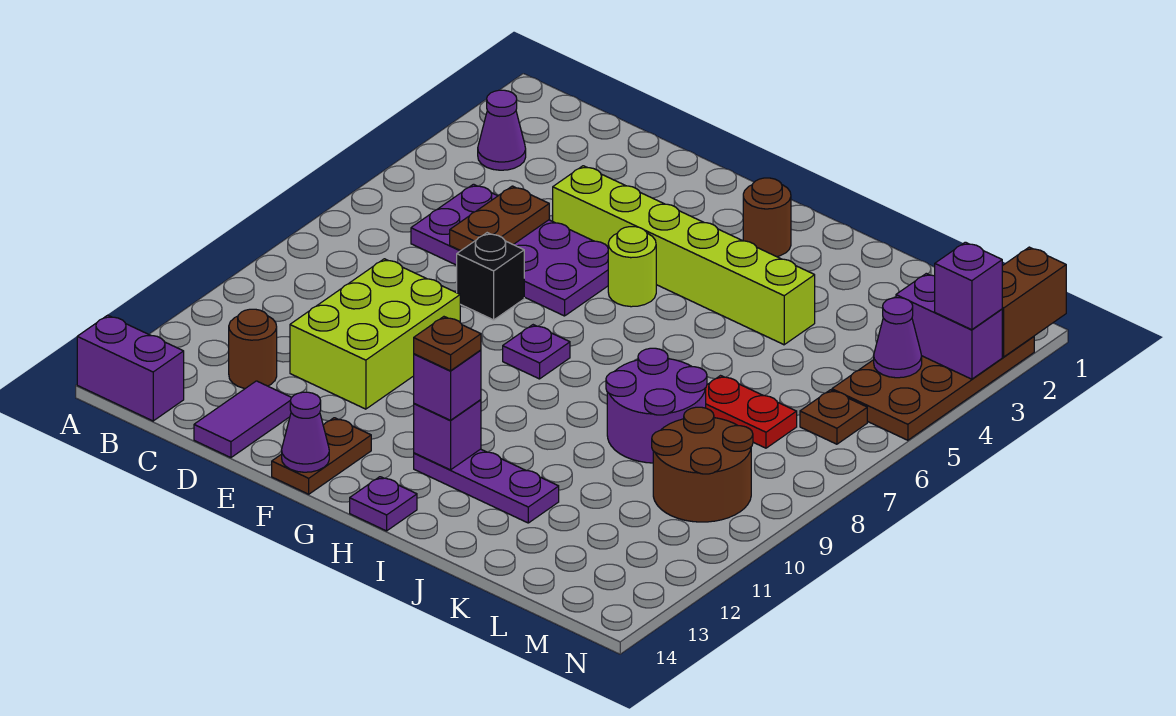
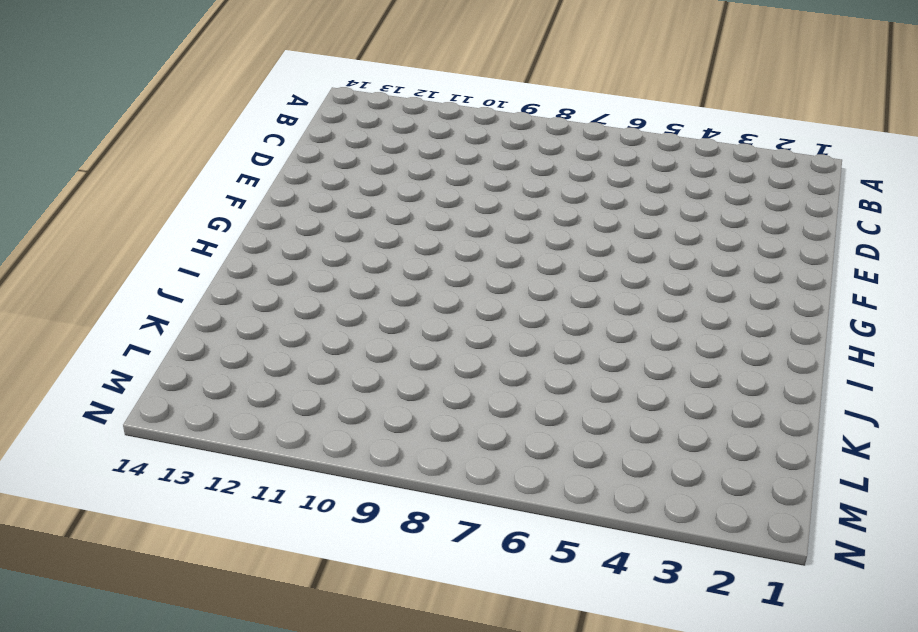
none -> purple brick A14:B14 level 1
none -> purple cone B3 level 1
none -> purple plate C5:F6 level 1

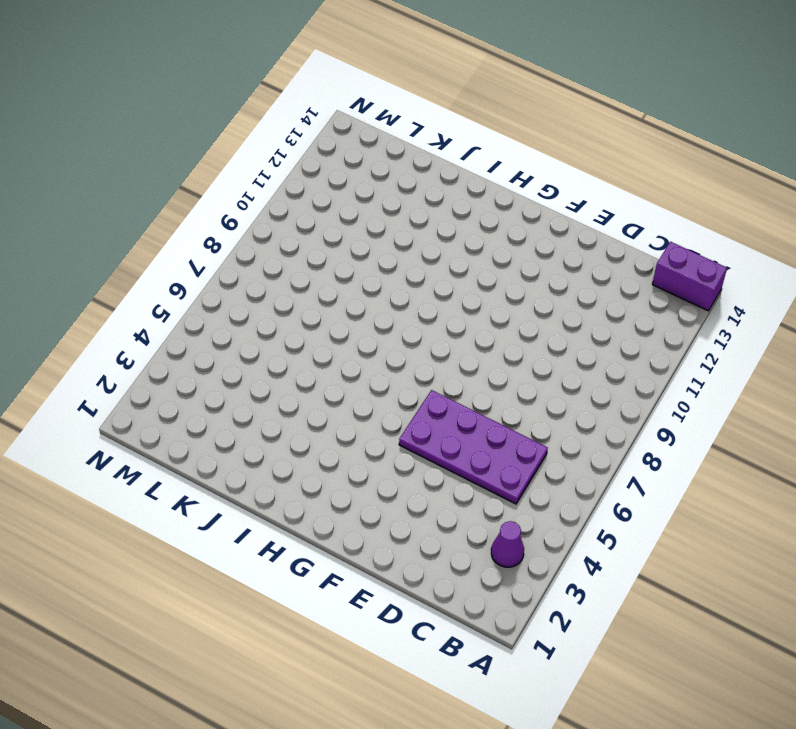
none -> brown round brick C12 level 1
none -> lime brick D9:E11 level 1
none -> purple tile D13:D14 level 1

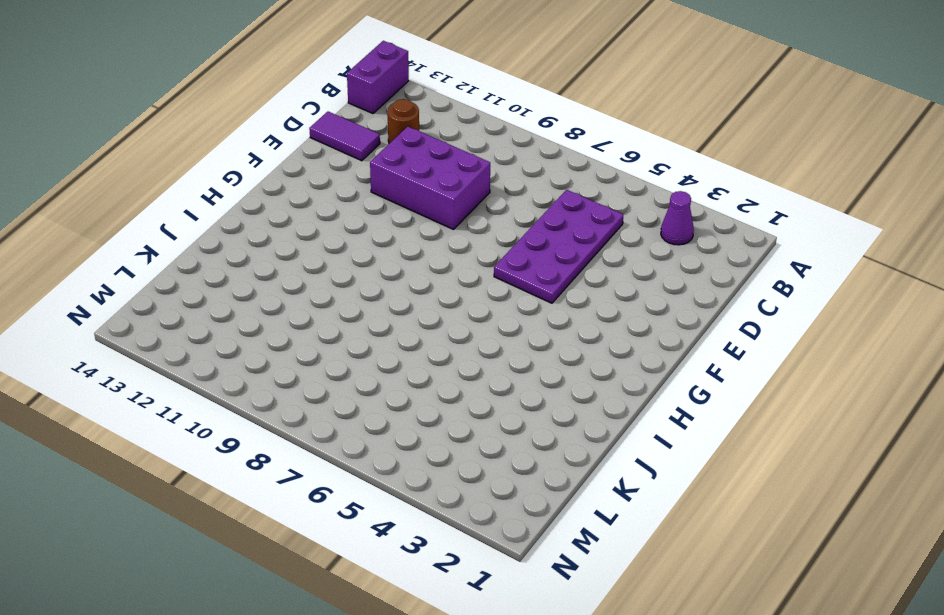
purple brick D9:E11 level 1 -> lime brick D9:E11 level 1
none -> lime brick E4:J4 level 1
none -> black brick E7 level 1
none -> brown plate F13:F14 level 1

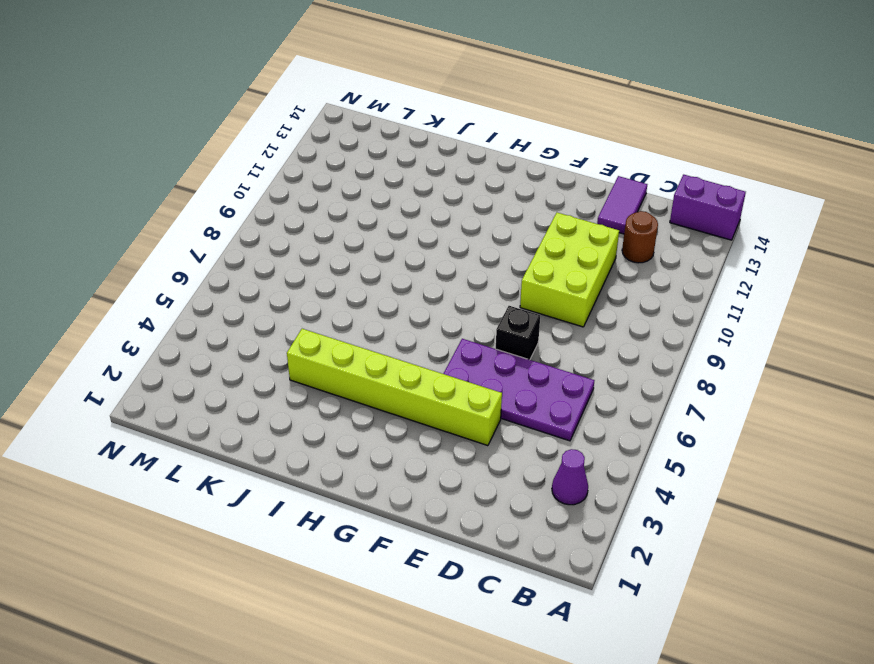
none -> brown plate F13:F14 level 1
none -> lime round brick G5 level 1
none -> purple plate G8 level 1

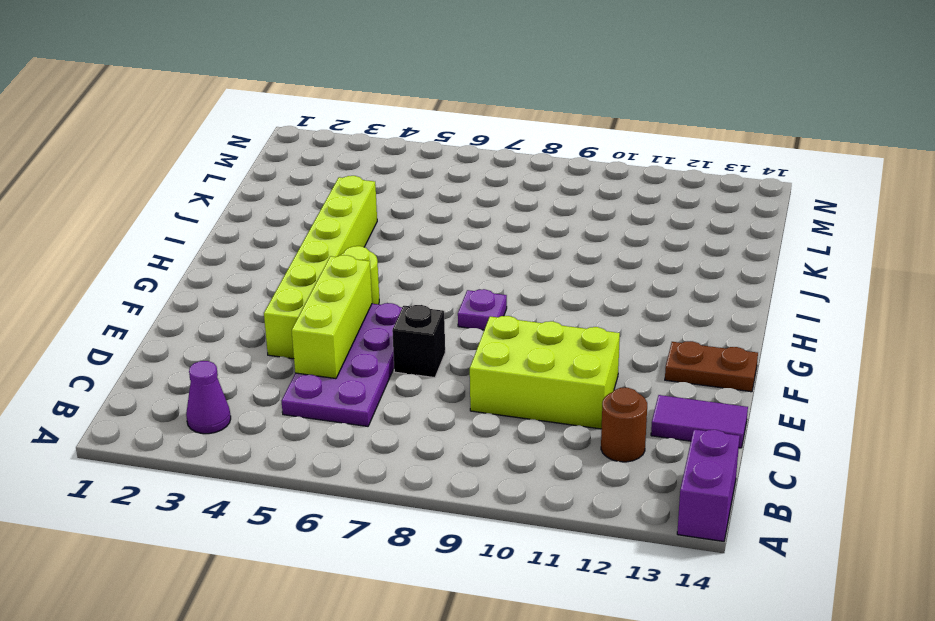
lime brick D5:F5 level 2 -> brown plate D5:D6 level 2
none -> brown round brick H2 level 1
none -> purple plate H12:J12 level 1
none -> purple plate H14 level 1

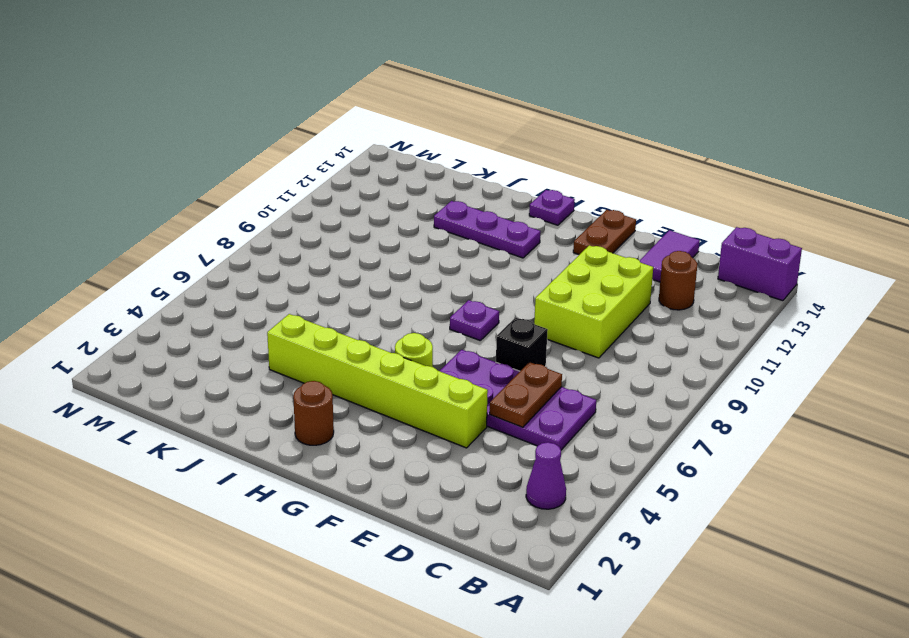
none -> purple round brick J8:K9 level 1
none -> red plate K7:L7 level 1
none -> brown round brick L9:M10 level 1

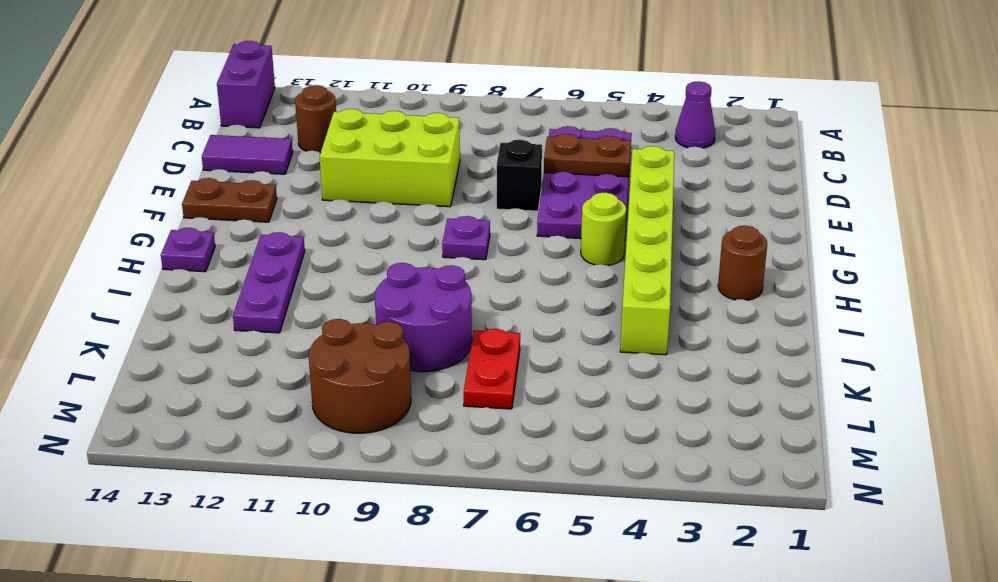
none -> brown plate M2:N5 level 1
none -> brown plate M6 level 1
none -> purple cone F14 level 2

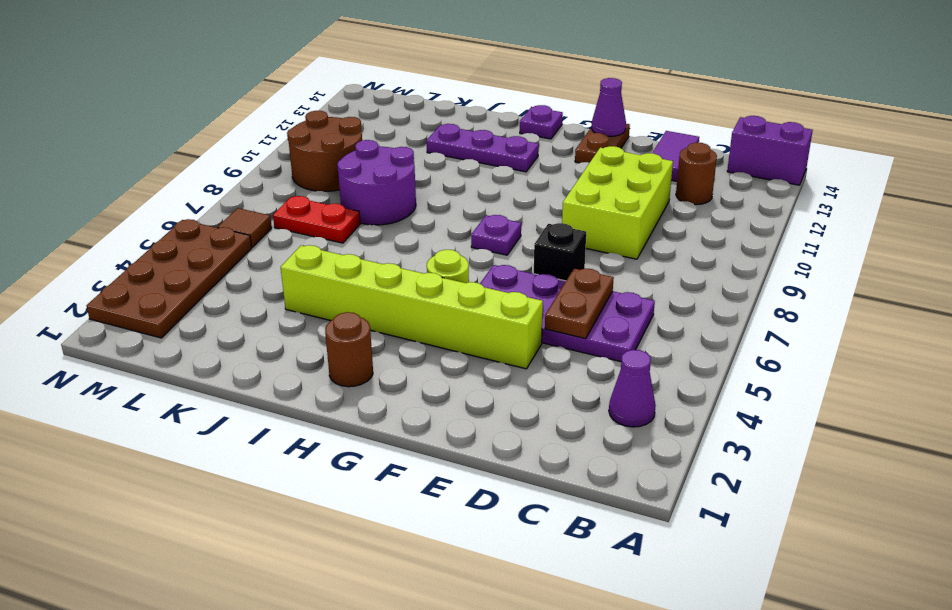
brown tile M6 level 1 -> brown plate M6 level 1
none -> purple brick H12 level 2
none -> purple brick M3:N3 level 2
none -> purple cone M4 level 2

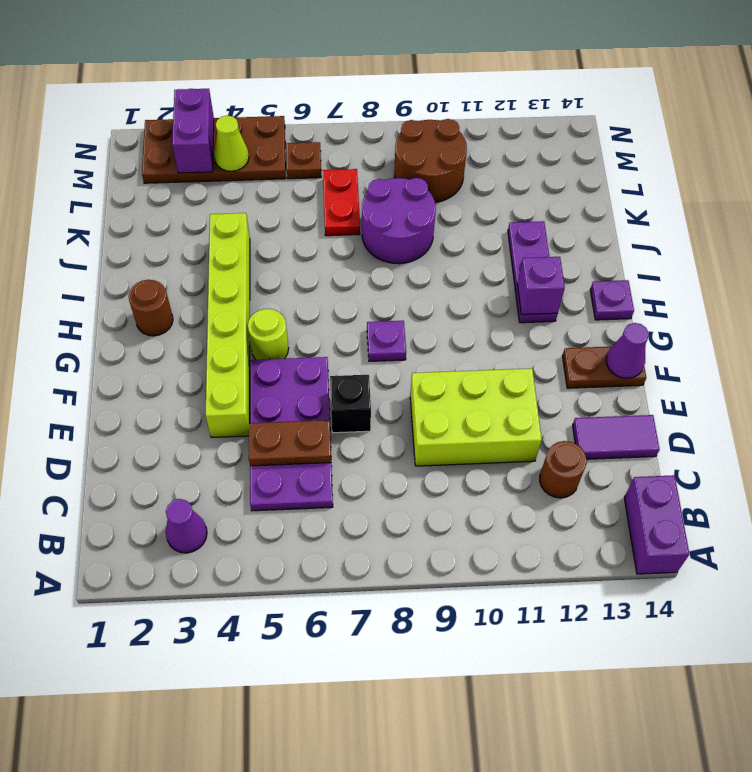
lime cone M4 level 2 -> purple cone M4 level 2
none -> brown brick N1:N2 level 2
none -> purple brick H12 level 3
none -> purple brick N3 level 3

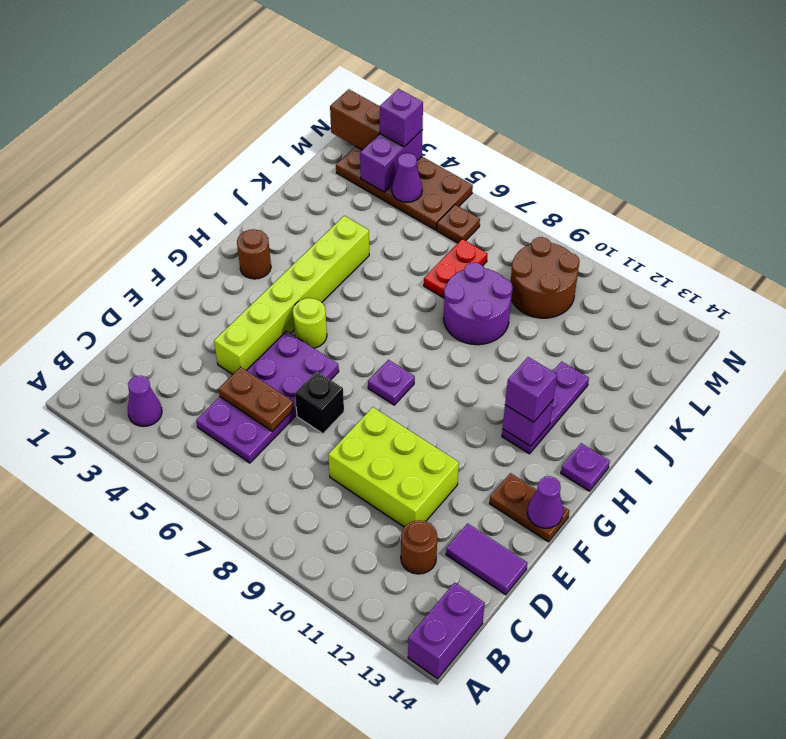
none -> brown plate H12 level 4

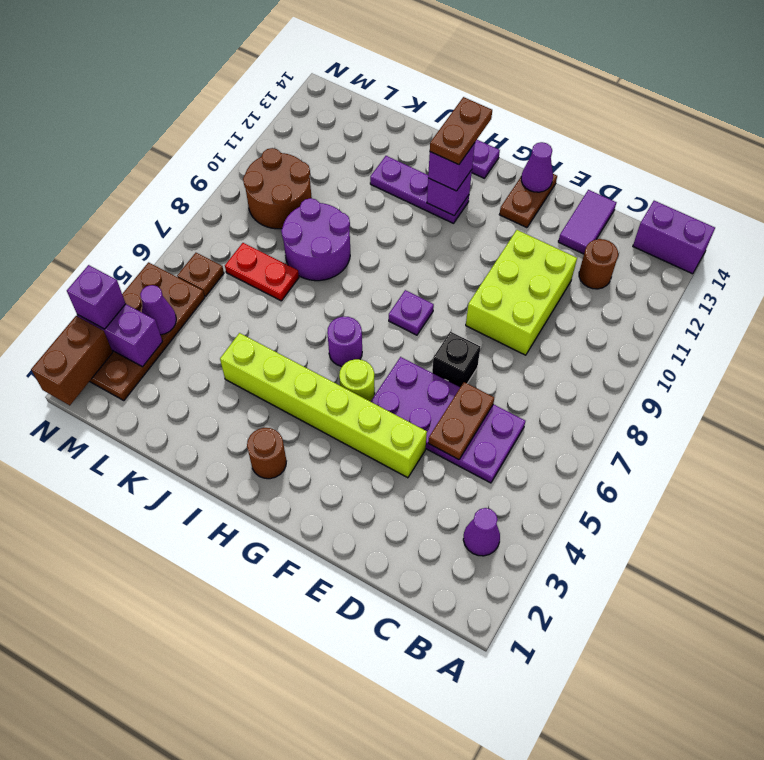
purple round brick H6 level 1 -> none
brown plate H12:H13 level 4 -> brown plate H12 level 4

